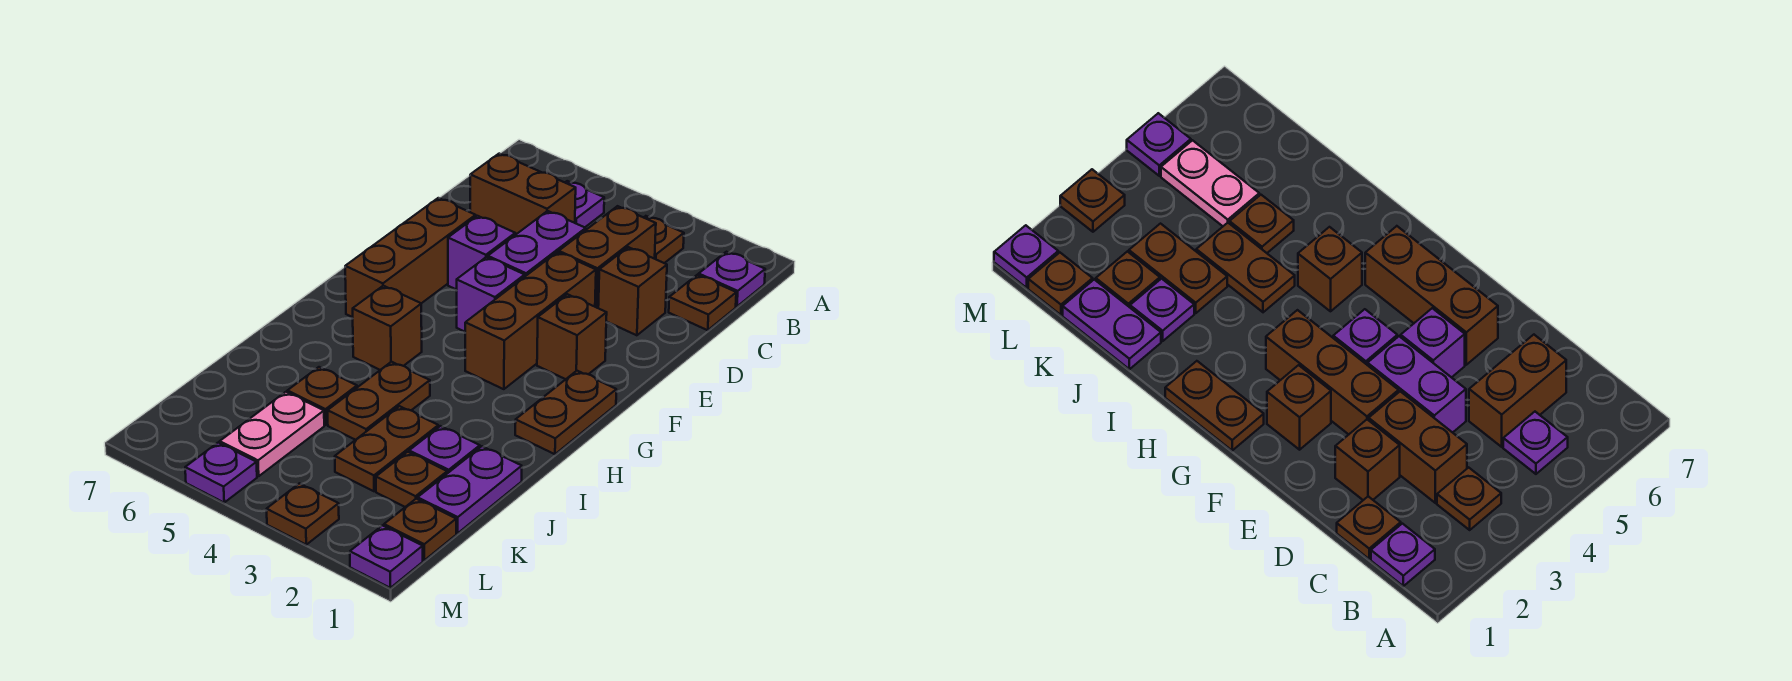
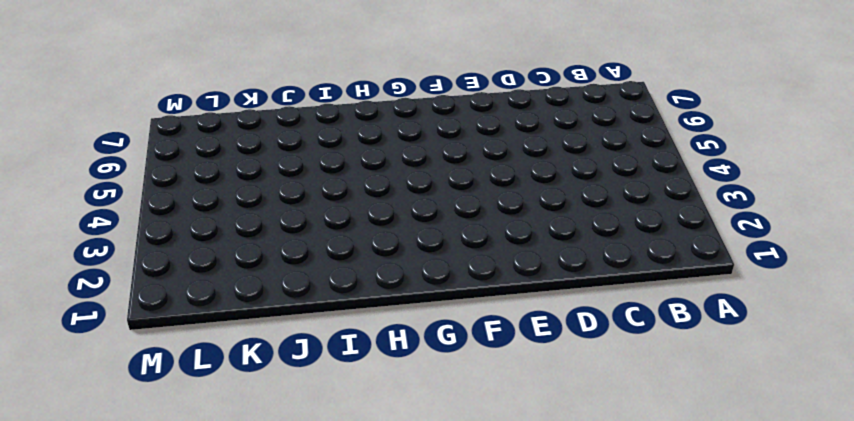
none -> purple plate B1 level 1
none -> brown plate B3 level 1
none -> purple plate B5 level 1

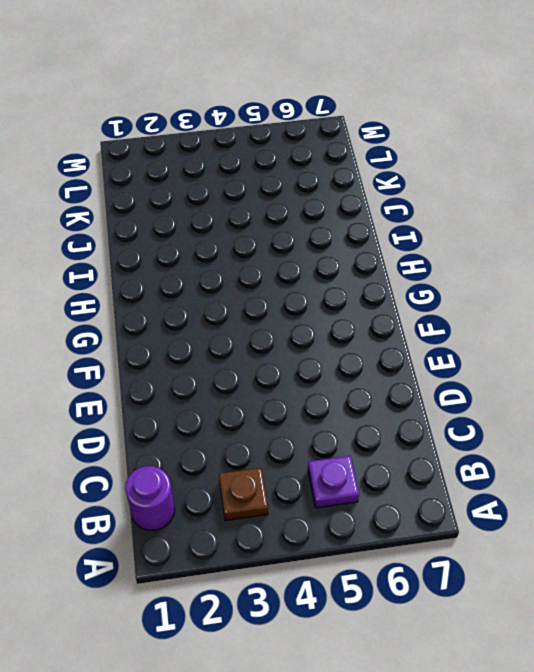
purple round brick B1 level 1 -> purple plate B1 level 1
none -> brown plate C1 level 1
none -> brown brick C3:D3 level 1
none -> brown brick C5:C6 level 1

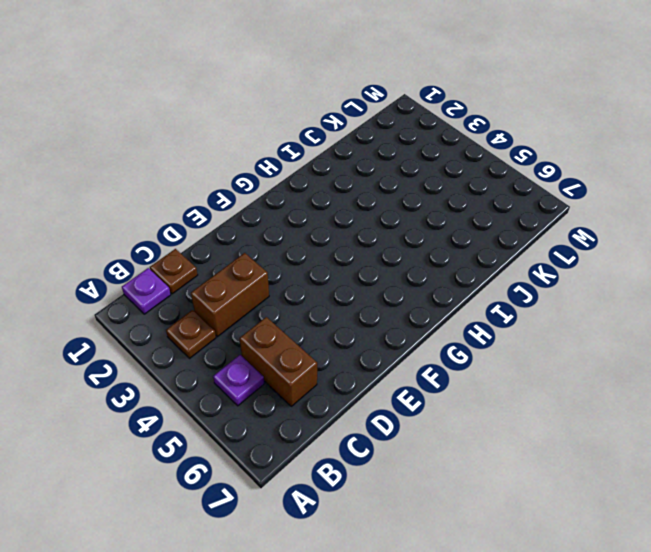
none -> brown brick D2 level 1
none -> purple brick D4:E4 level 1
none -> brown brick E3:G3 level 1

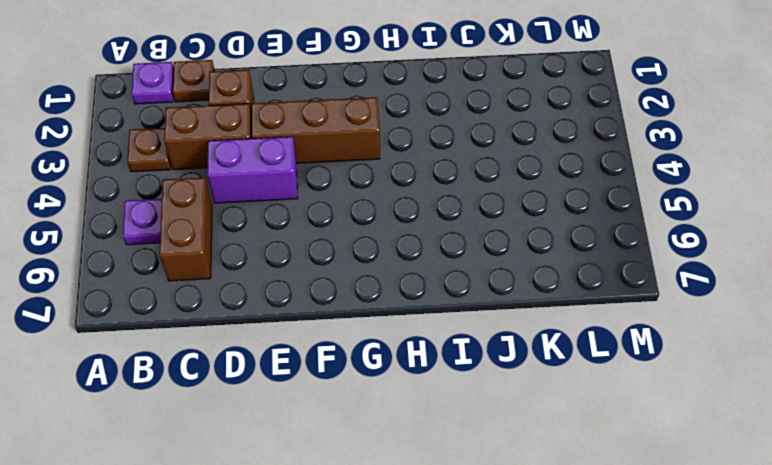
none -> purple brick E5 level 1
none -> brown brick E6:G6 level 1
none -> brown brick F2 level 1

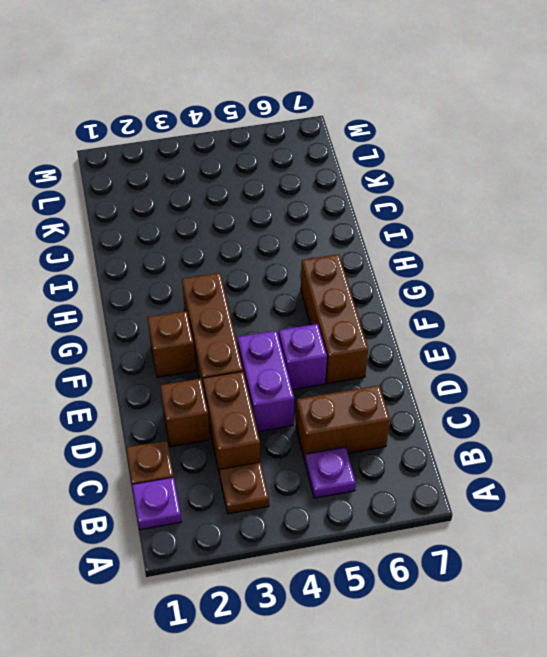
none -> purple brick F4 level 1
none -> brown plate G1:H1 level 1
none -> brown brick H5 level 1

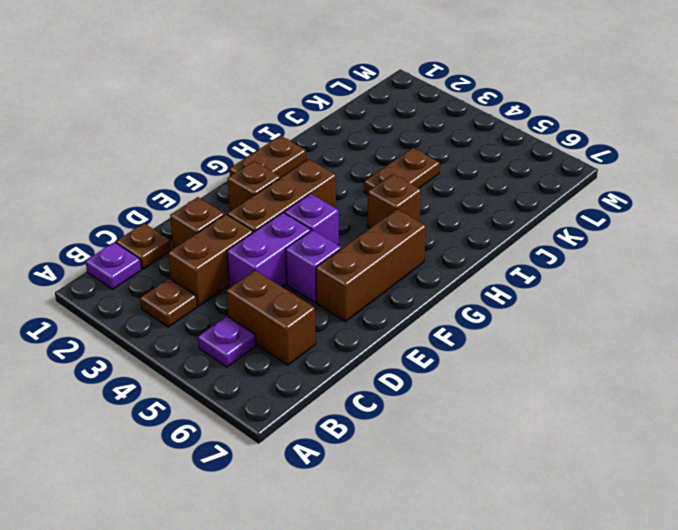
none -> purple plate J1:K1 level 1
none -> purple plate J2 level 1
none -> brown plate J3:K3 level 1

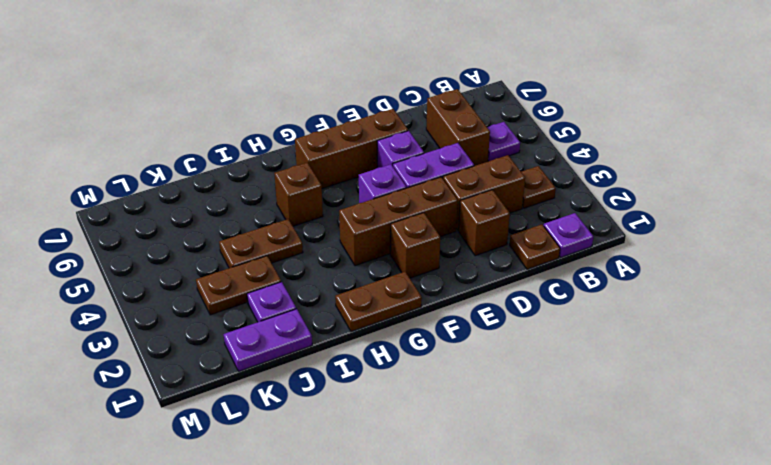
none -> brown plate J5 level 1
none -> brown plate K2 level 1
none -> pink plate K5:L5 level 1

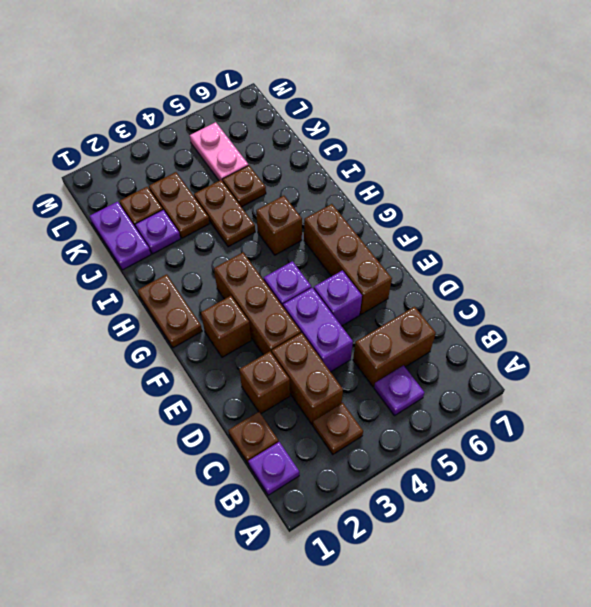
none -> brown plate L1 level 1
none -> purple plate M1 level 1
none -> brown plate M3 level 1

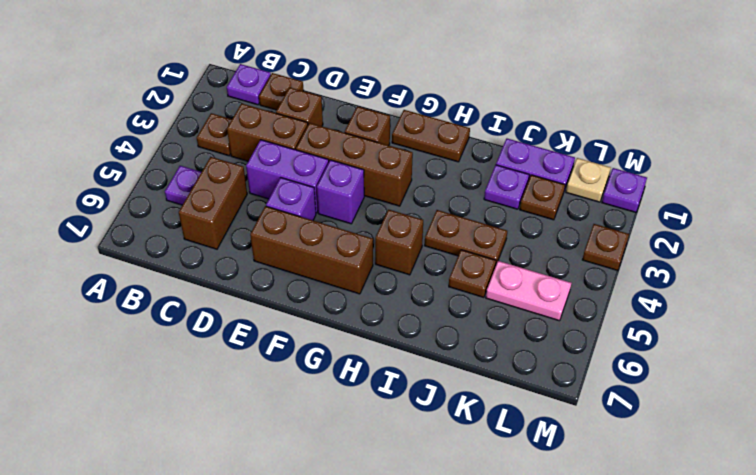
tan plate L1 level 1 -> brown plate L1 level 1
none -> brown plate J3:K3 level 1
none -> purple plate M5 level 1

